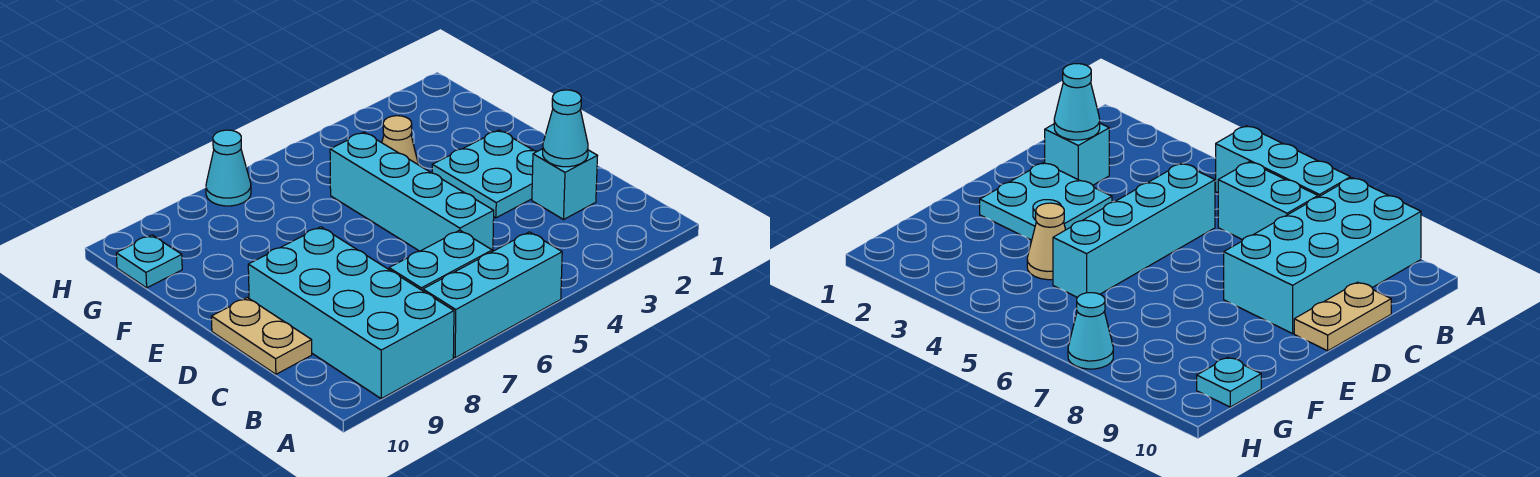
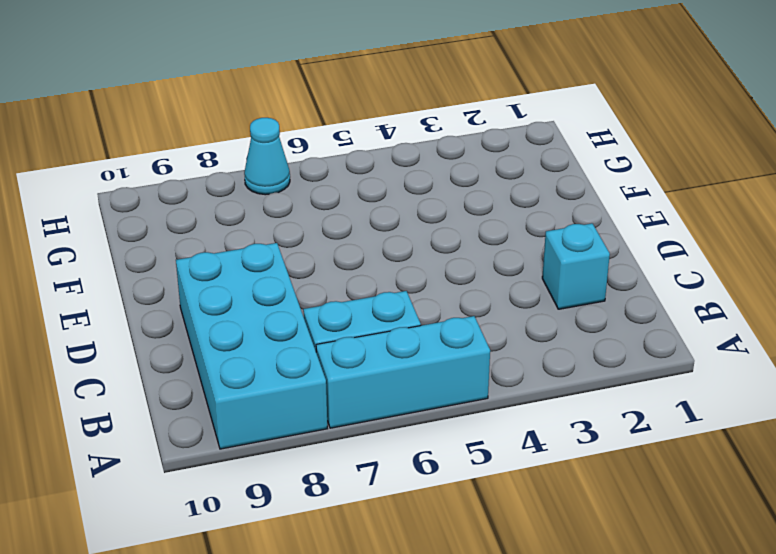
none -> cyan brick C5:F5 level 1
none -> tan plate C10:D10 level 1

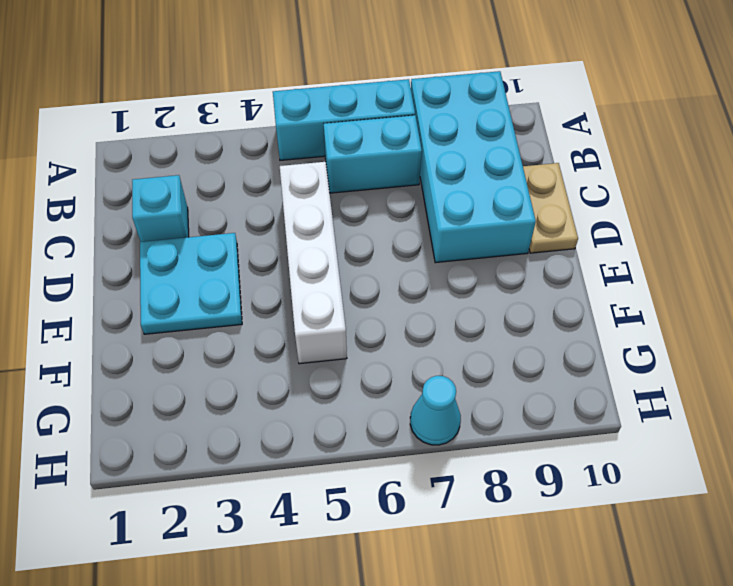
white brick C5:F5 level 1 -> cyan brick C5:F5 level 1
none -> tan cone F4 level 1
none -> cyan plate G10 level 1

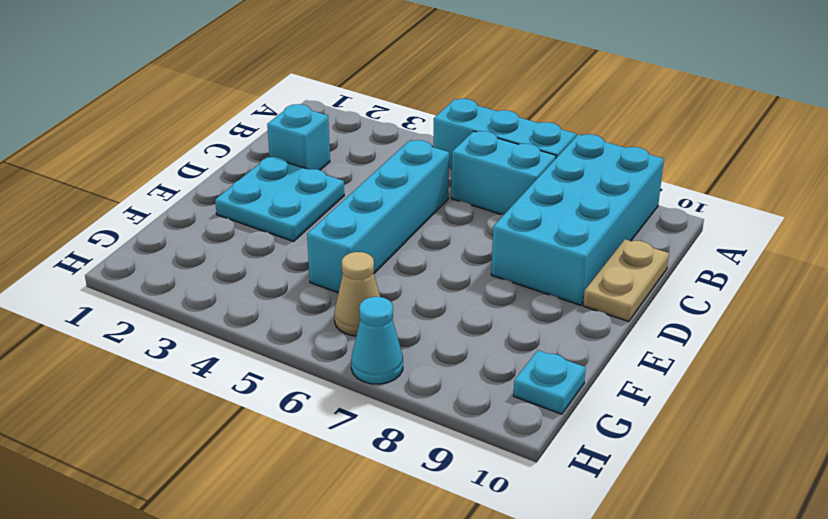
tan cone G6 level 1 -> tan cone F4 level 1
none -> cyan cone C2 level 2

